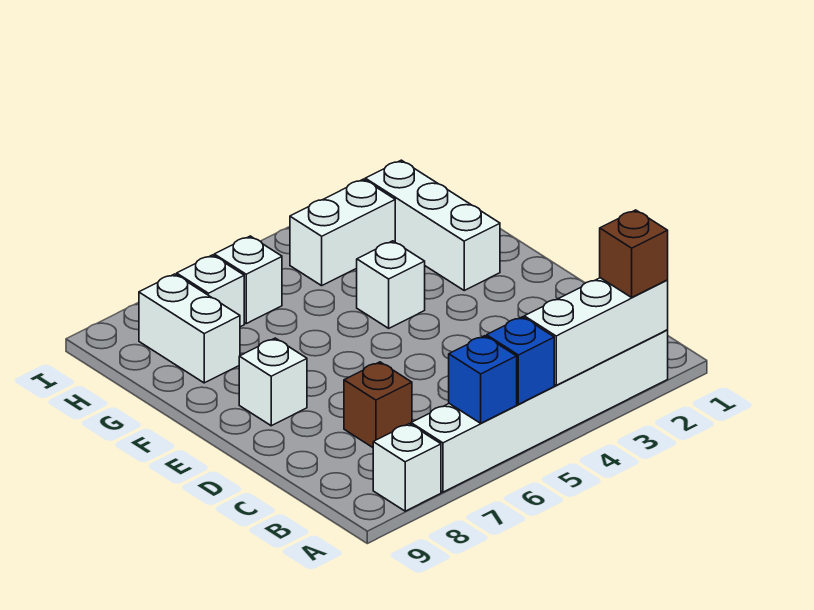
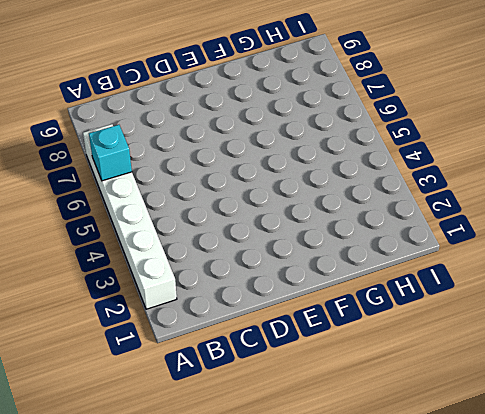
cyan brick A6 level 2 -> blue brick A6 level 2
none -> white brick A8 level 1
none -> brown brick C7 level 1
none -> white brick E8 level 1

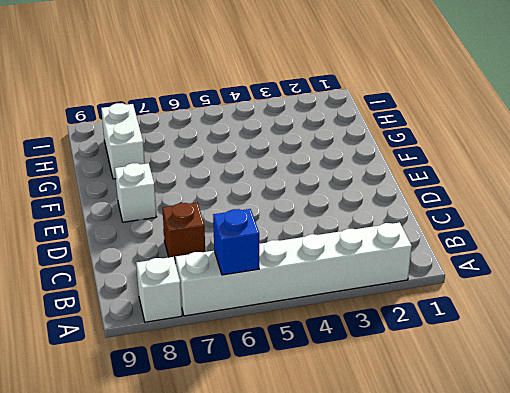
none -> white brick F2:H2 level 1
none -> white brick F4 level 1
none -> white brick H3:H4 level 1

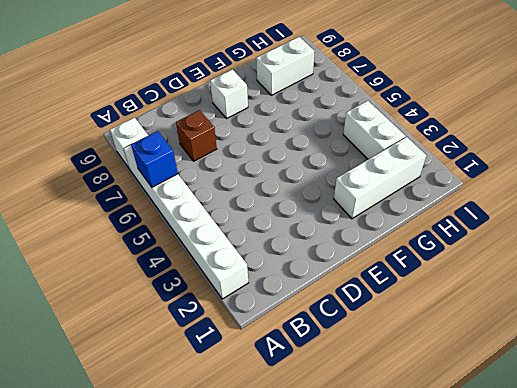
none -> white brick F4 level 1
none -> white brick H6 level 1
none -> white brick H7 level 1

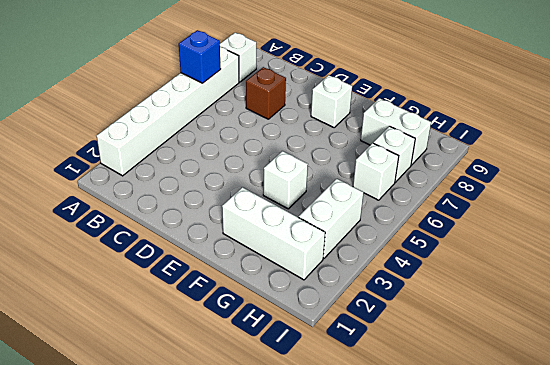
none -> white brick A2:A4 level 2
none -> blue brick A5 level 2
none -> brown brick A2 level 3

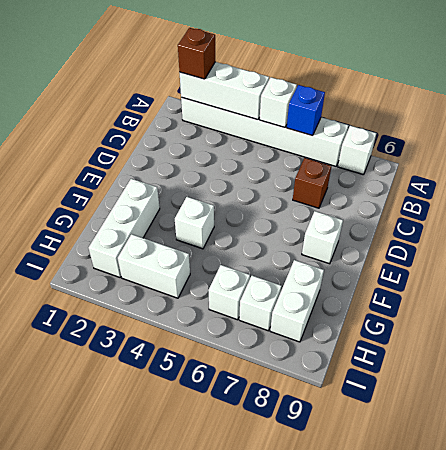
white brick A5 level 2 -> blue brick A5 level 2

